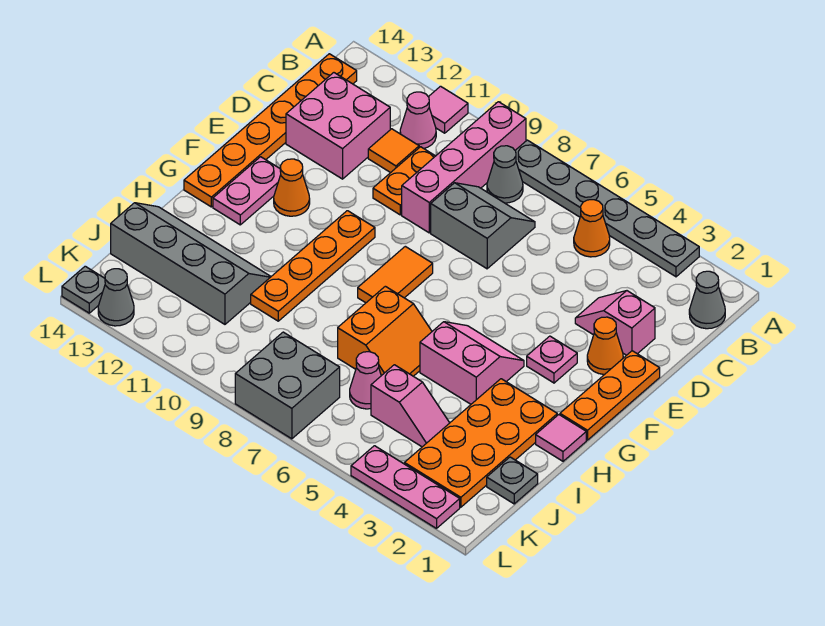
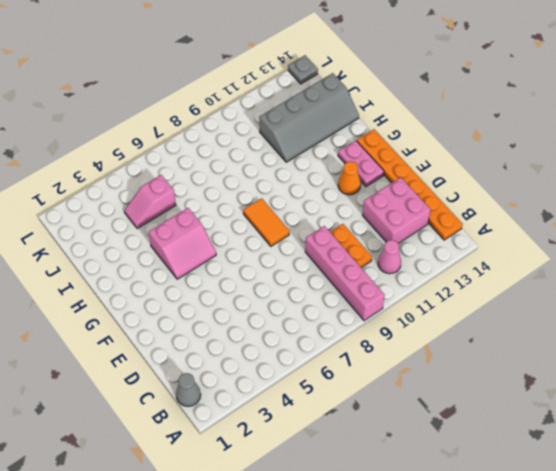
none -> grey plate A3:A8 level 1
none -> pink tile A11 level 1
none -> orange cone B5 level 1
none -> grey cone B8 level 1

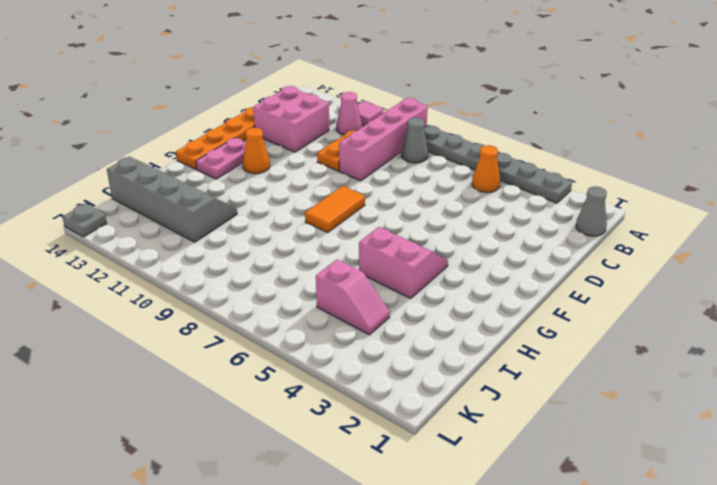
none -> grey slope C7:D8 level 1 top D
none -> orange tile C11 level 1
none -> pink slope D2:D3 level 1 top 2
none -> orange plate E1:G1 level 1

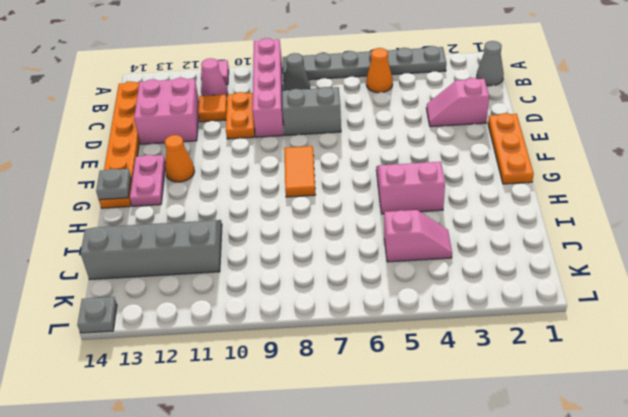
grey plate G14 level 2 -> grey plate J1 level 1
none -> orange cone E2 level 1
none -> pink plate F3 level 1
none -> orange plate F10:I10 level 1
none -> pink tile H1 level 1

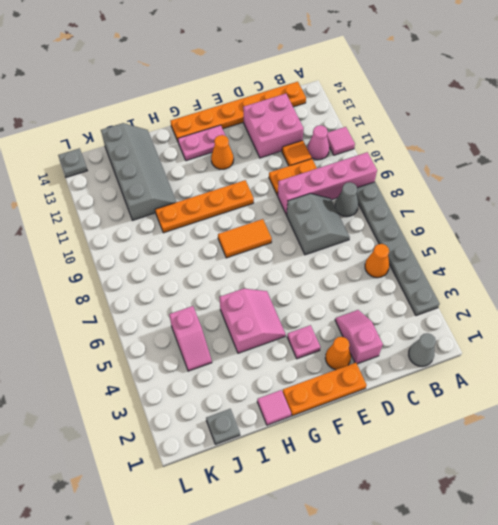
none -> orange plate H2:K3 level 1
none -> orange slope H6:I7 level 1 top 7
none -> pink cone J6 level 1
none -> grey brick K7:L8 level 1

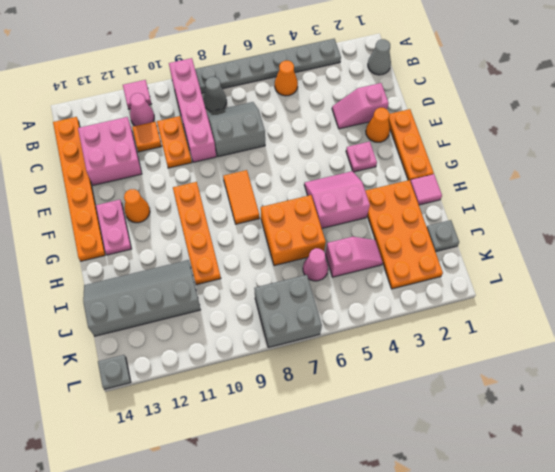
orange brick H6:I7 level 1 -> orange slope H6:I7 level 1 top 7
none -> pink plate L2:L4 level 1
none -> grey cone L13 level 1

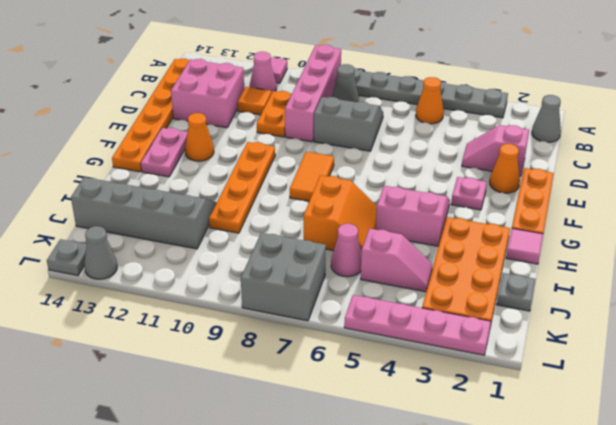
pink plate L2:L5 level 1 -> pink plate L2:L4 level 1

